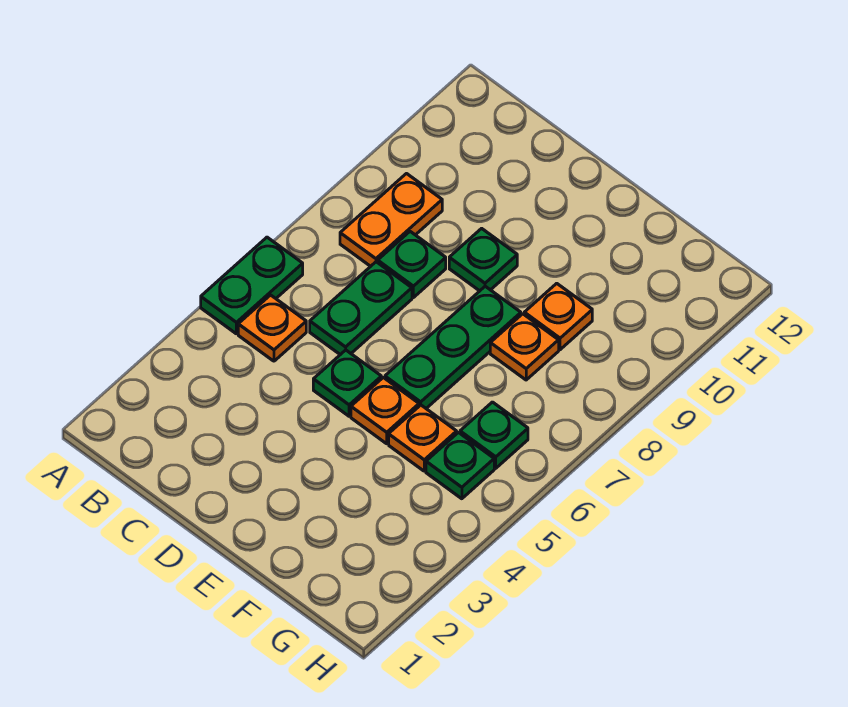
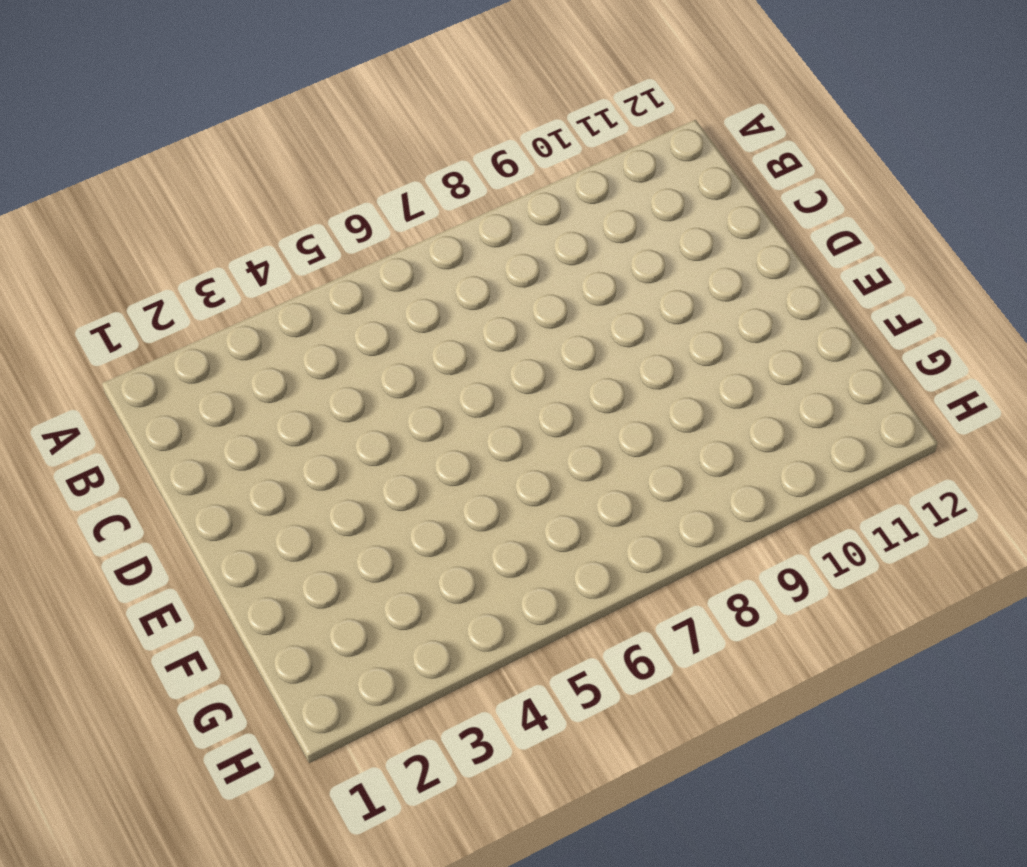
none -> green plate A5:A6 level 1
none -> orange plate B5 level 1
none -> orange plate B8:B9 level 1

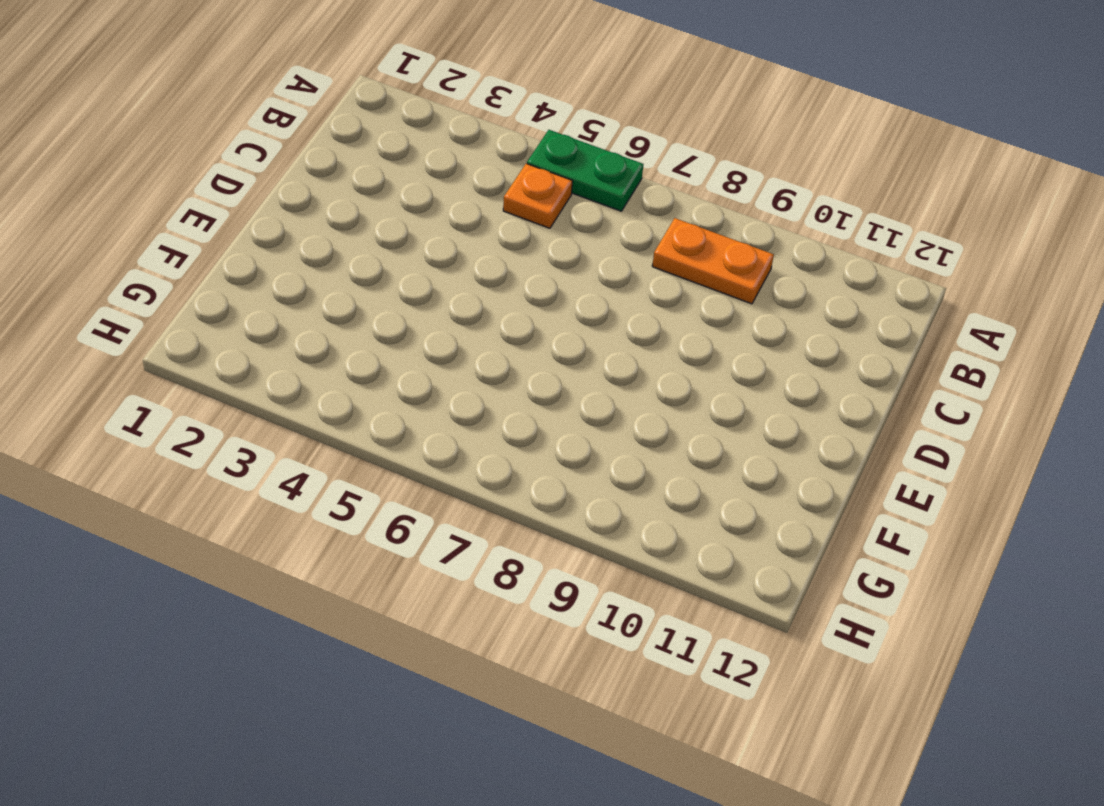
none -> green plate C6:C7 level 1
none -> green plate C8 level 1
none -> green plate D5 level 1

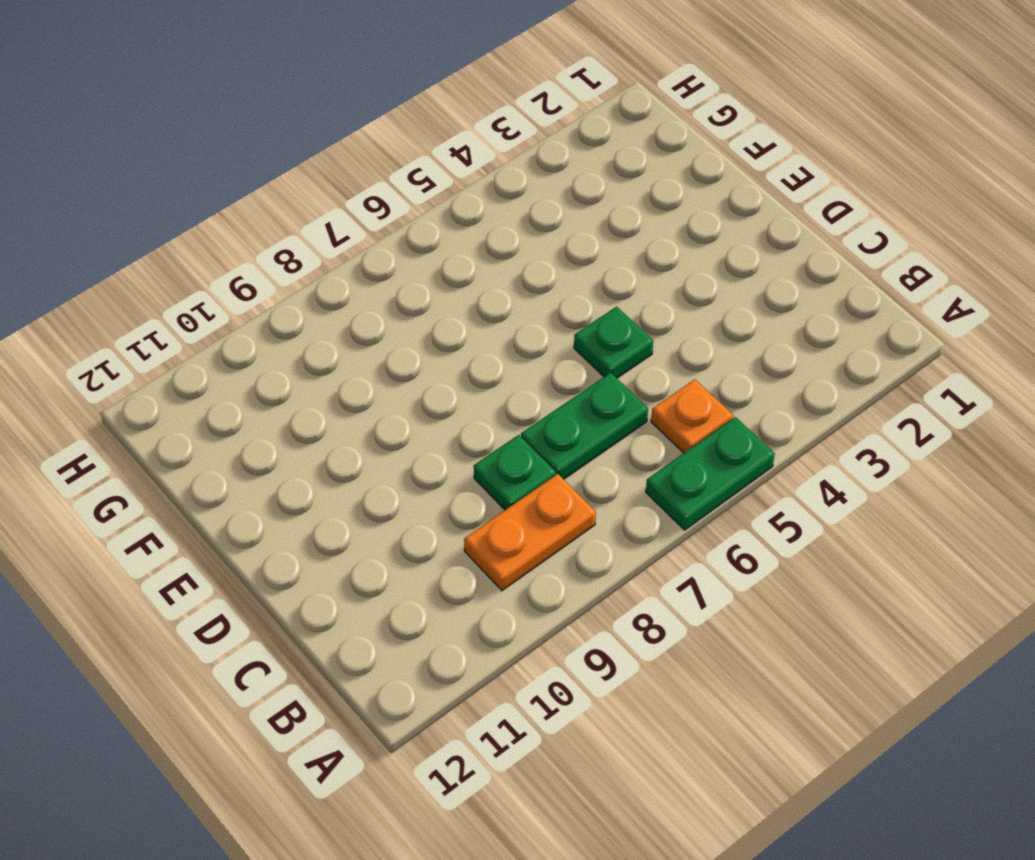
none -> green plate D9 level 1
none -> orange plate E5 level 1
none -> green plate E6:E8 level 1

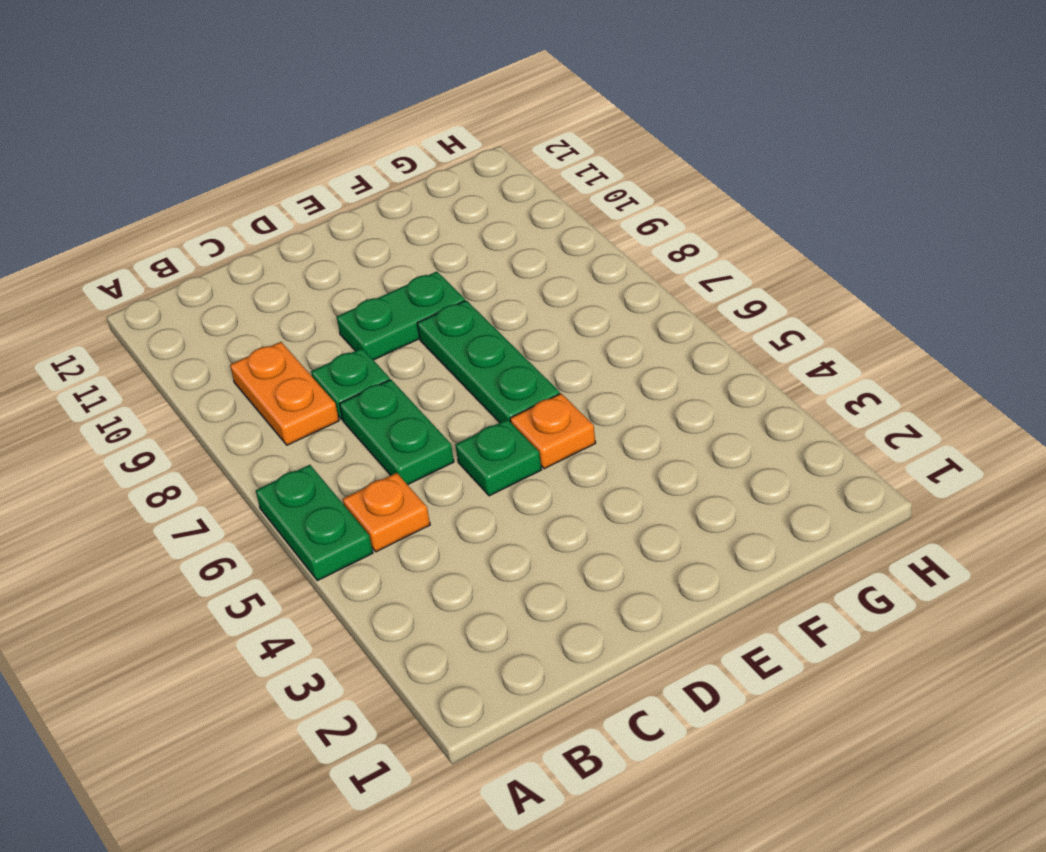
green plate D9:E9 level 1 -> green plate D9 level 1
none -> orange plate F5 level 1
none -> orange plate F8 level 1
none -> orange plate F9 level 1

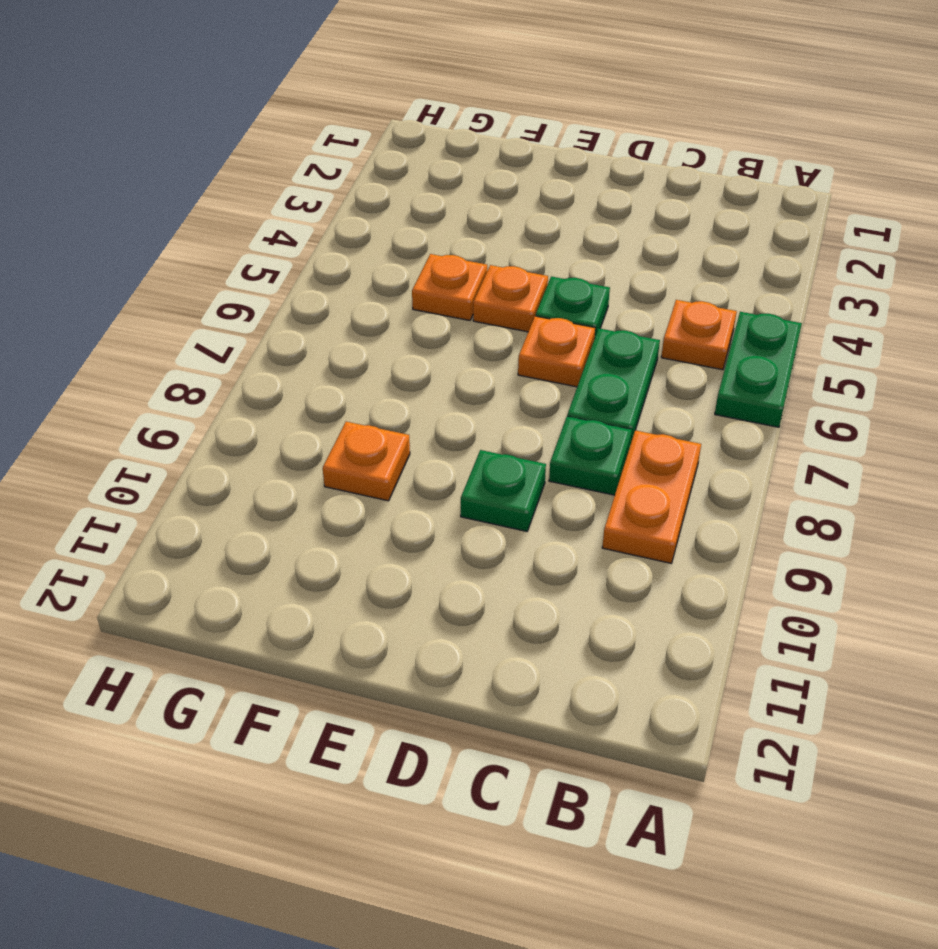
orange plate D6 level 1 -> orange plate F8 level 1
none -> green plate E6:E8 level 1
none -> green plate G5 level 1
none -> green plate G6 level 1

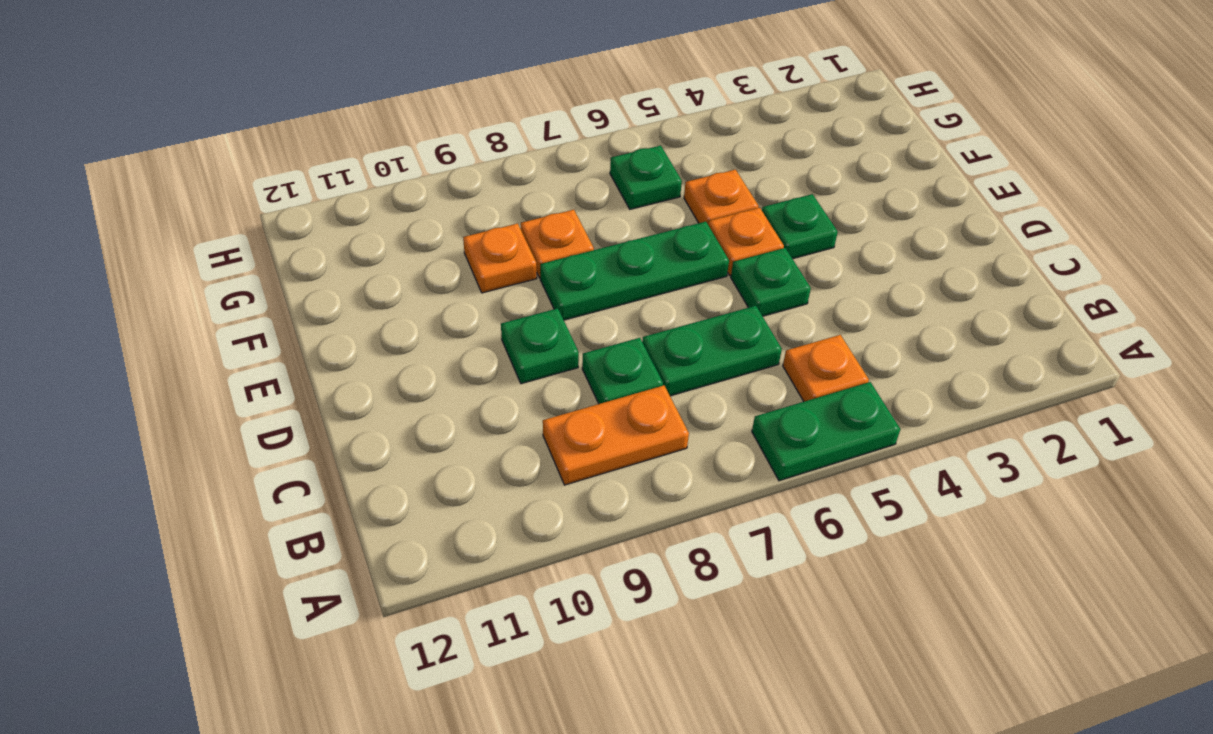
green plate E4 level 1 -> green plate G5 level 1

